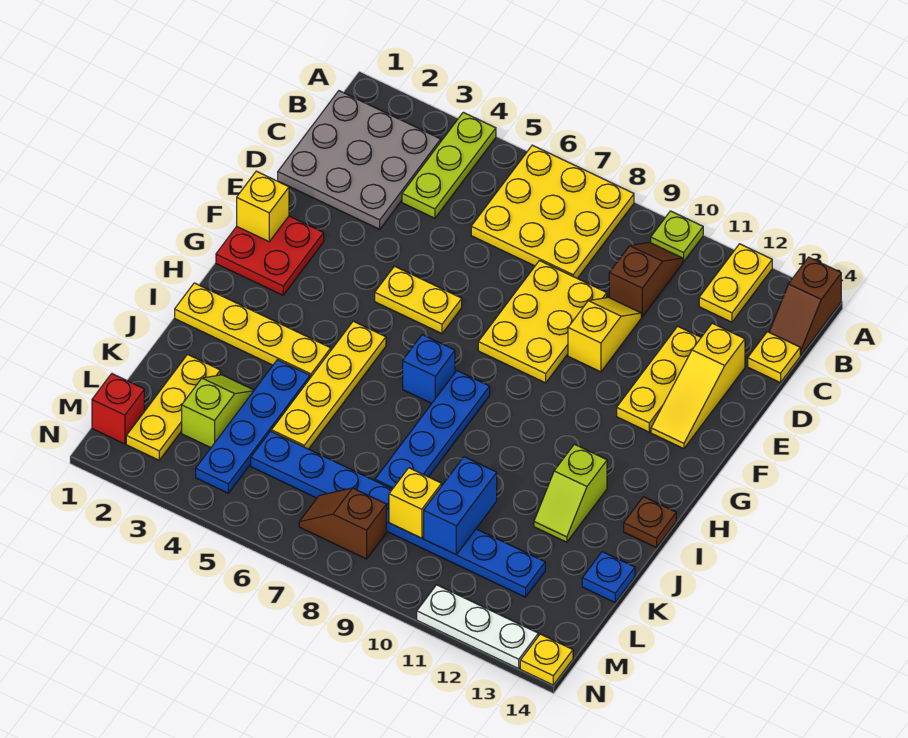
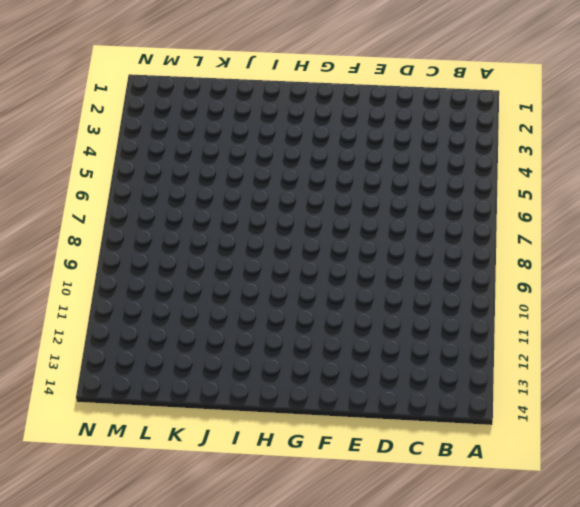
none -> lime plate A4:C4 level 1
none -> yellow plate A6:C8 level 1
none -> lime plate A10 level 1
none -> yellow plate A12:B12 level 1

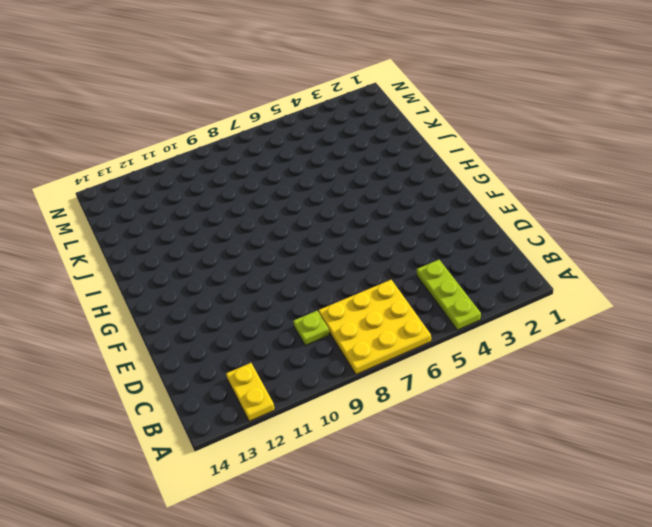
lime plate C9 level 1 -> lime plate A10 level 1
none -> brown slope A14:B14 level 1 top A
none -> grey plate B1:D3 level 1
none -> brown slope B10:C10 level 1 top C
none -> yellow plate C14 level 1

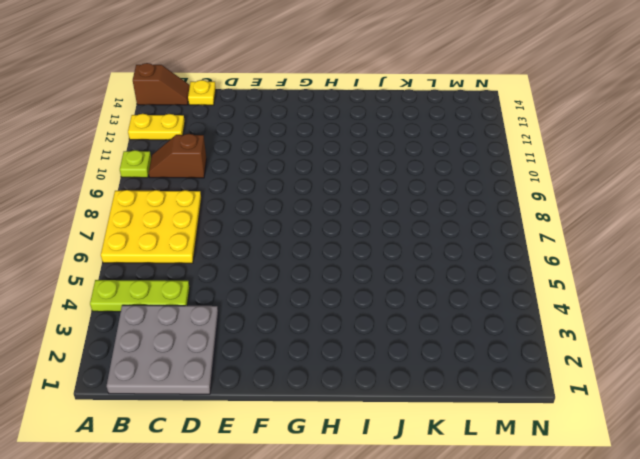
none -> yellow plate D8:F9 level 1
none -> yellow slope D10:E10 level 1 top E
none -> yellow plate D12:F12 level 1
none -> yellow slope D13:F13 level 1 top D

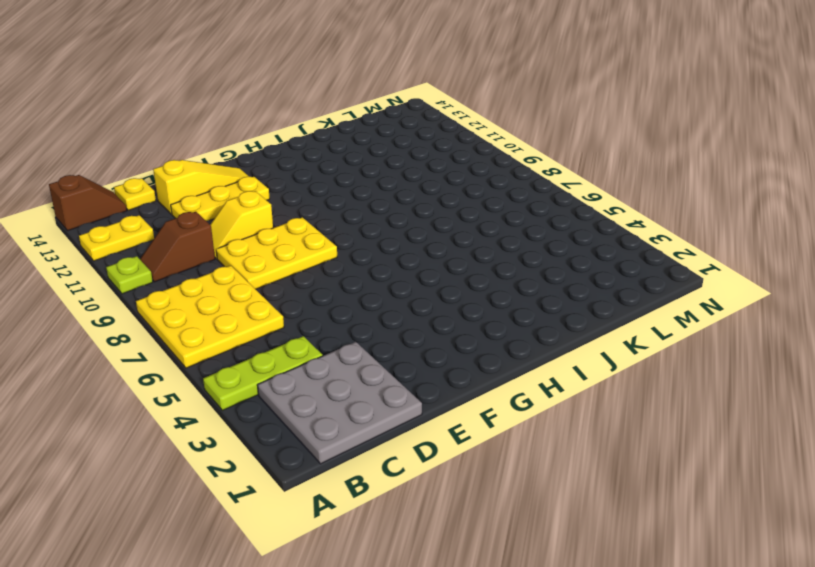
none -> red plate F1:G2 level 1
none -> yellow plate F5:F6 level 1
none -> yellow plate H5:K5 level 1
none -> blue brick H7 level 1

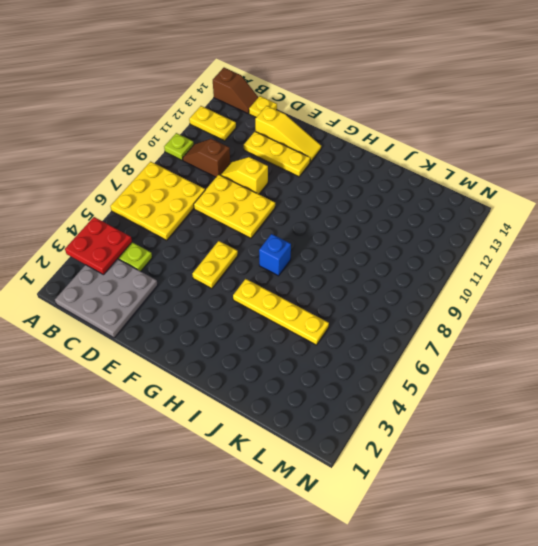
red plate A3:B4 level 2 -> red plate F1:G2 level 1
none -> blue plate H8:K8 level 1
none -> yellow plate I1:I4 level 1
none -> lime slope I12:J12 level 1 top I
none -> brown plate I14 level 1

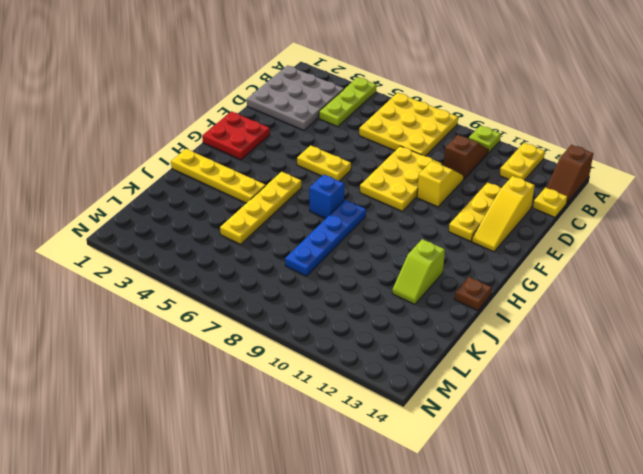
none -> blue plate J4:M4 level 1
none -> yellow plate K2:M2 level 1
none -> lime slope K3:L3 level 1 top L
none -> blue plate K14 level 1

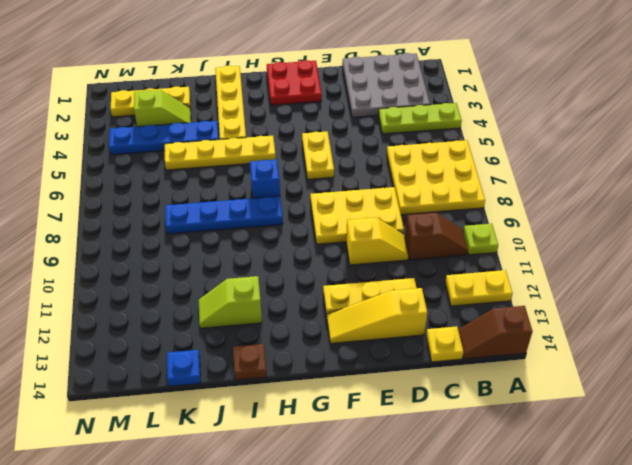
none -> blue plate L5:L12 level 1
none -> red brick M1 level 1
none -> brown slope M7:M8 level 1 top 8
none -> white plate N11:N13 level 1

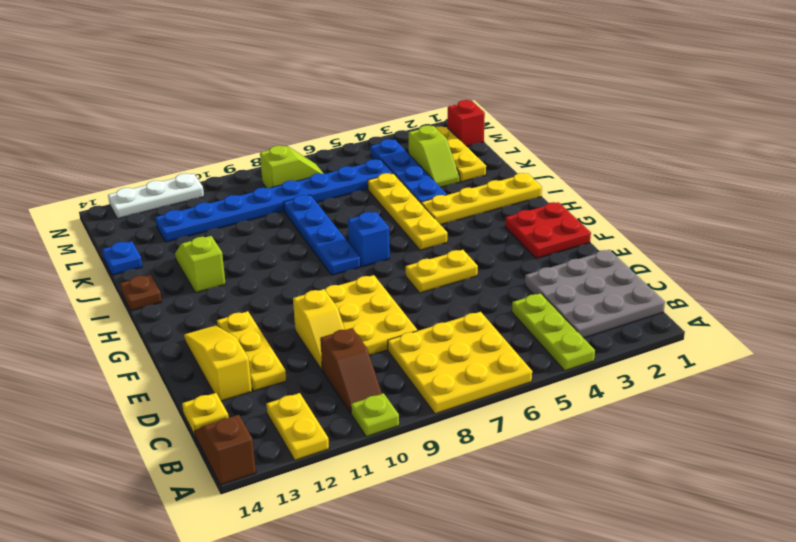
lime slope M7:M8 level 1 top 8 -> brown slope M7:M8 level 1 top 8
none -> yellow plate N14 level 1
none -> yellow brick F1 level 2
none -> blue brick K10:L10 level 2
none -> yellow brick L9 level 2

